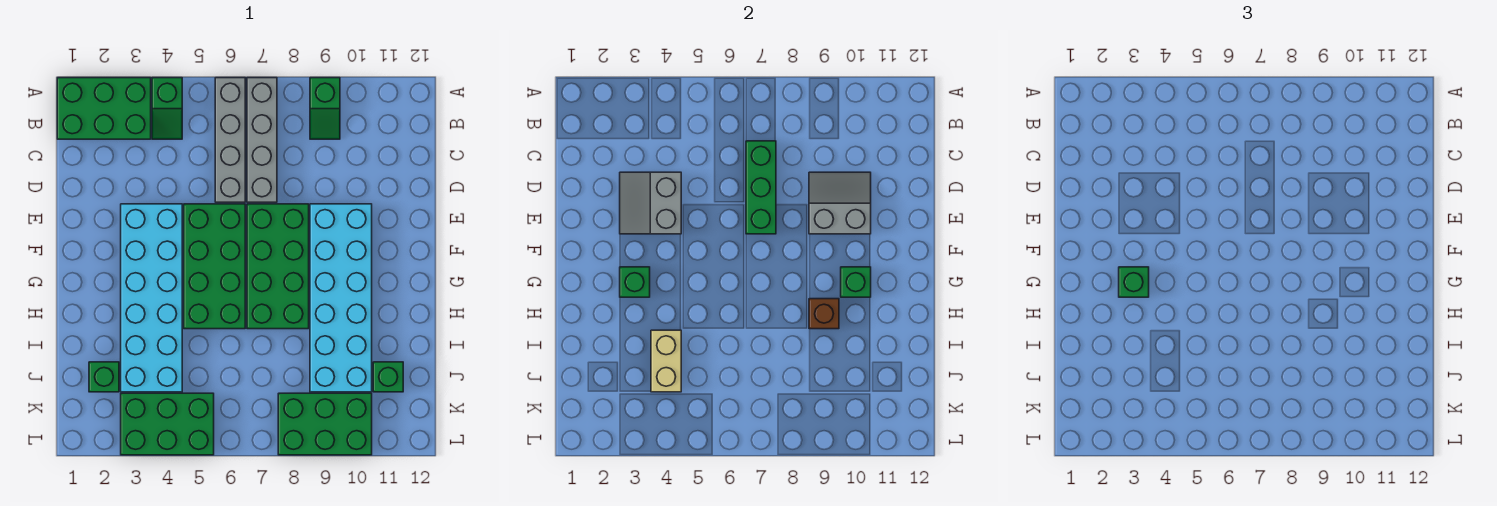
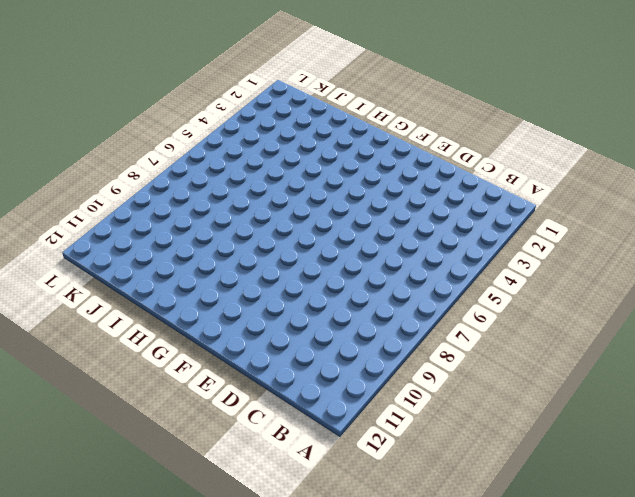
none -> green brick A1:B3 level 1
none -> green slope A4:B4 level 1 top A
none -> grey brick A6:D6 level 1

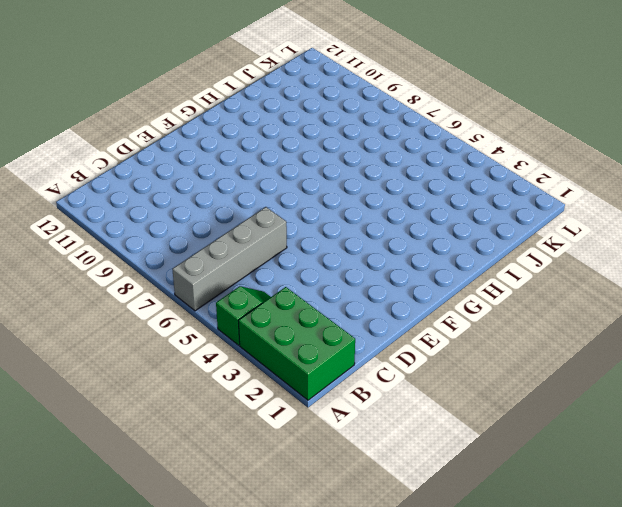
none -> grey brick A7:D7 level 1
none -> green slope A9:B9 level 1 top A
none -> cyan brick E3:J4 level 1

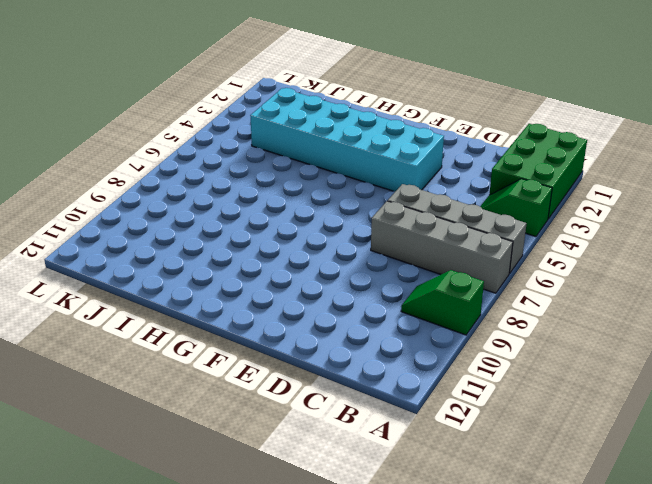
none -> green brick E5:H6 level 1
none -> green brick E7:H8 level 1
none -> cyan brick E9:J10 level 1

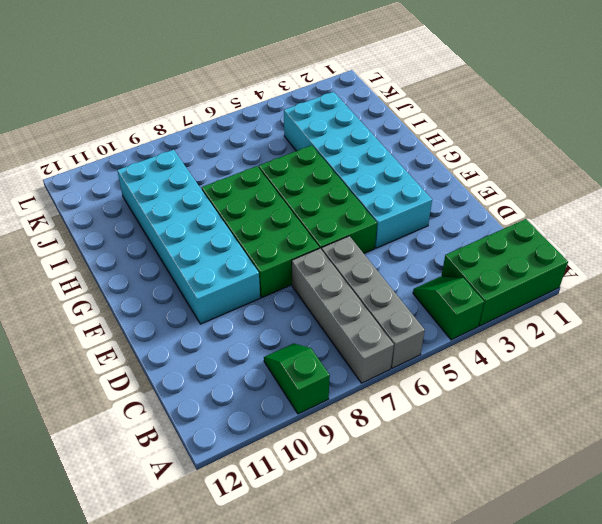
none -> green brick J2 level 1
none -> green brick J11 level 1
none -> green brick K3:L5 level 1

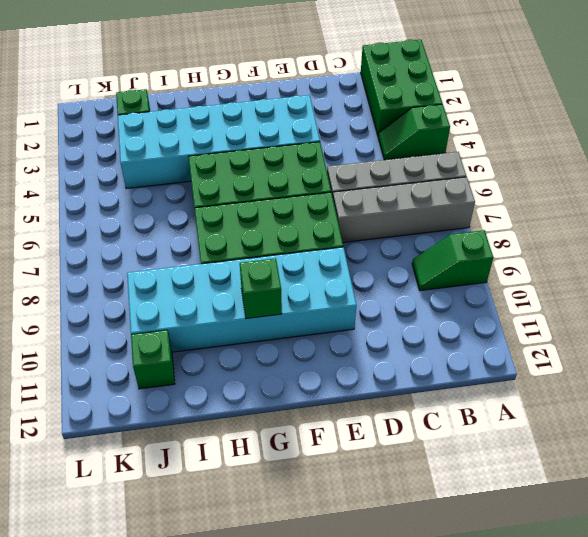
none -> green brick K3:L5 level 1
none -> green brick K8:L10 level 1
none -> green brick C7:E7 level 2

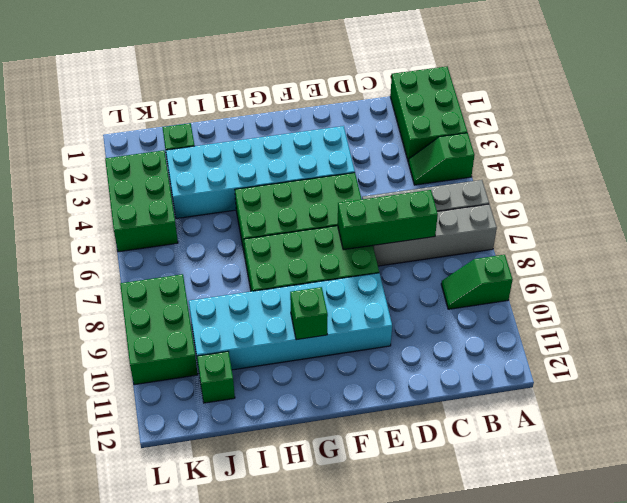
none -> grey slope D3:E4 level 2 top 4
none -> grey slope D9:E10 level 2 top E
none -> green brick G3 level 2

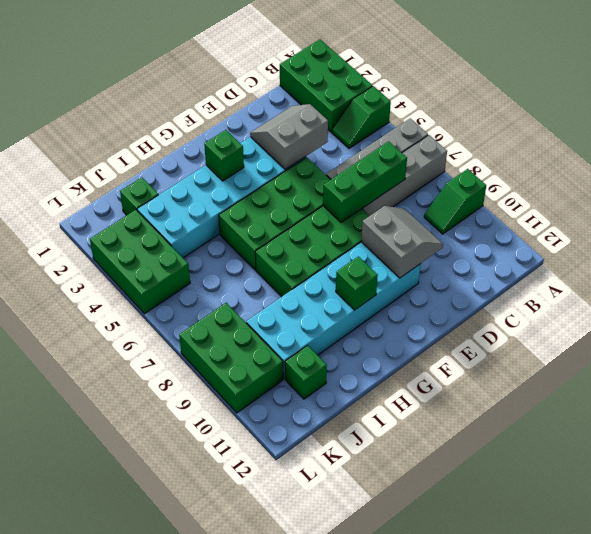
none -> brown brick H9 level 2
none -> tan brick I4:J4 level 2
none -> green brick G3 level 3

